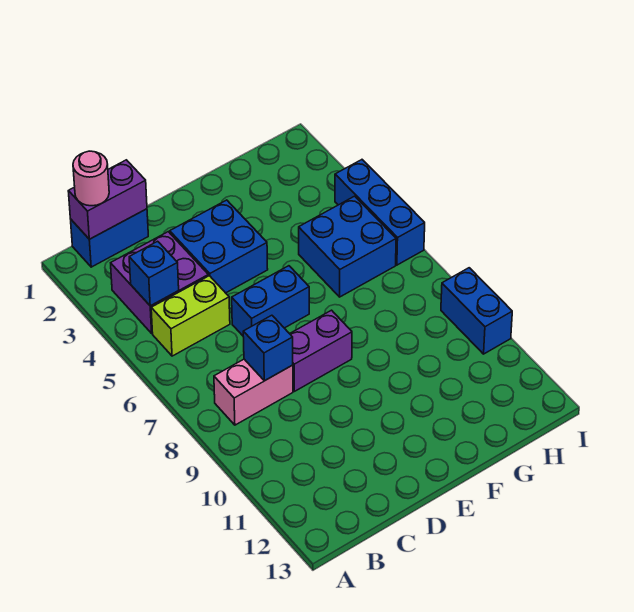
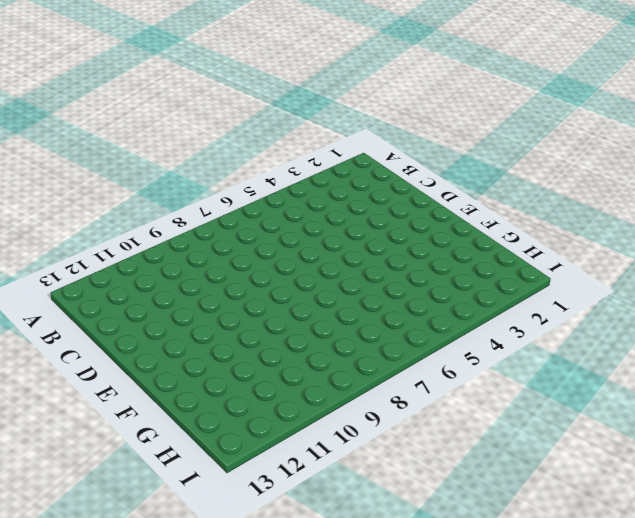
none -> blue brick B1:C1 level 1
none -> purple brick B3:C4 level 1
none -> lime brick B5:C5 level 1

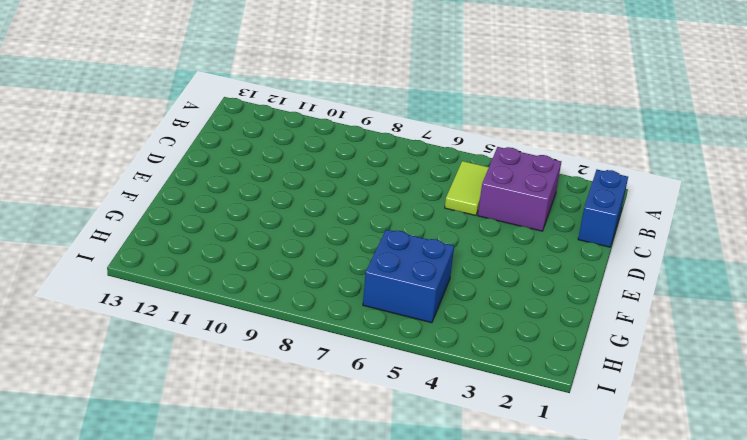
lime tile B5:C5 level 1 -> lime brick B5:C5 level 1
none -> pink brick B8:C8 level 1
none -> blue brick D3:E4 level 1
none -> blue brick D6:E6 level 1

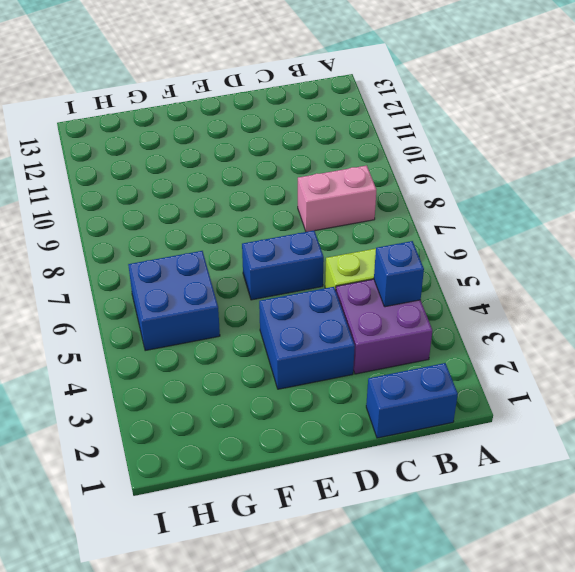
none -> purple brick D8:E8 level 1
none -> blue brick I4:I6 level 1
none -> blue brick I9:I10 level 1

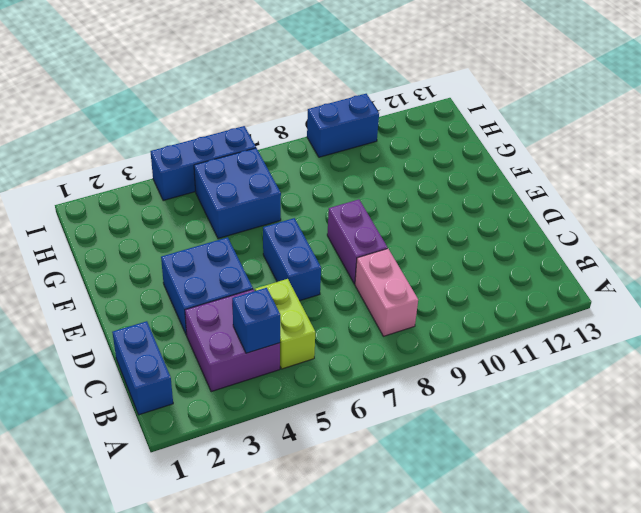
none -> purple brick B1:C1 level 2
none -> blue brick C8 level 2
none -> pink round brick B1 level 3

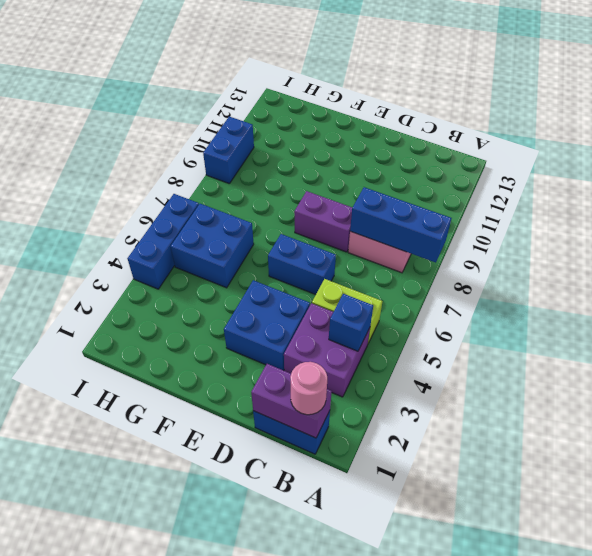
blue brick A8:C8 level 2 -> blue brick C8 level 2

